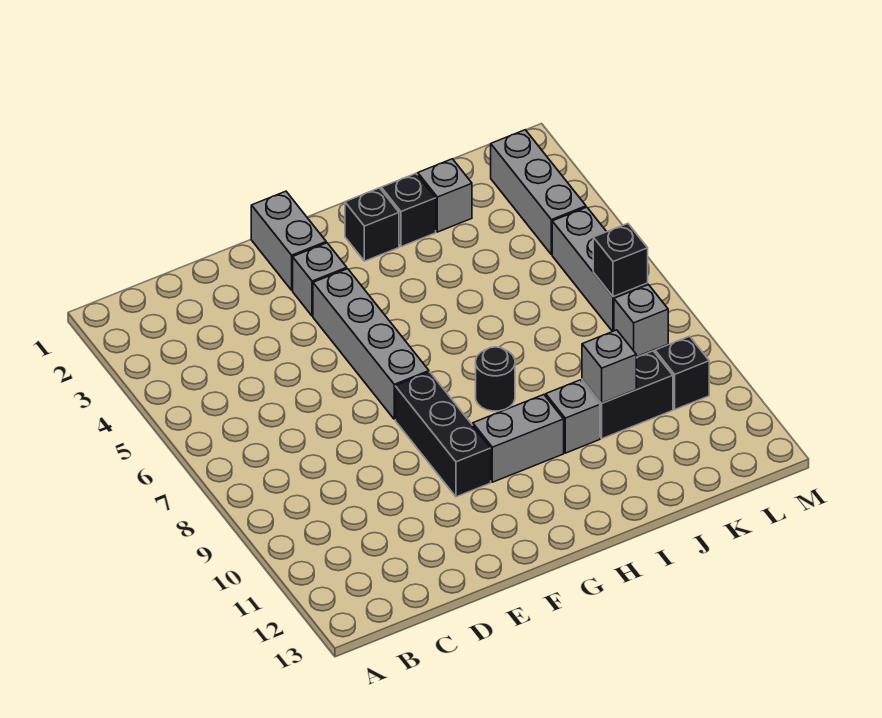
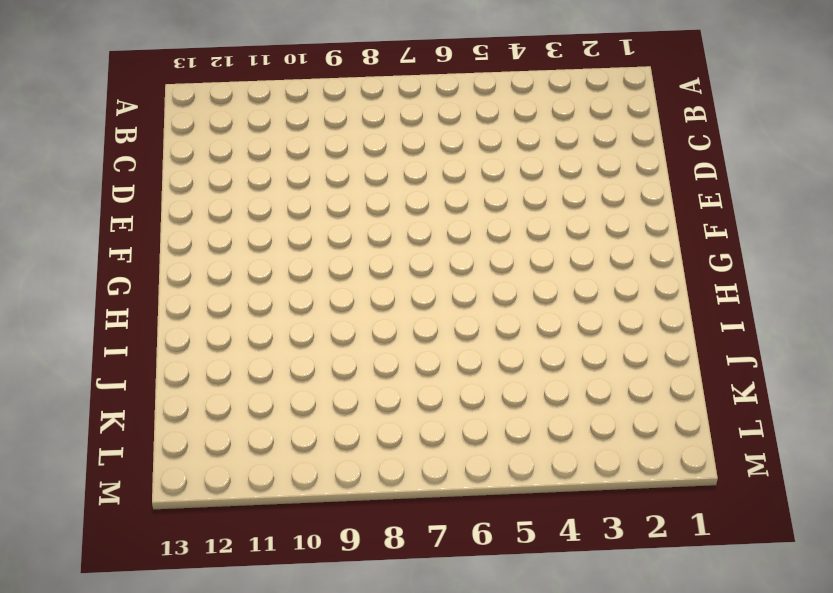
none -> grey brick F1:F2 level 1
none -> grey brick F3 level 1
none -> grey brick F4:F7 level 1

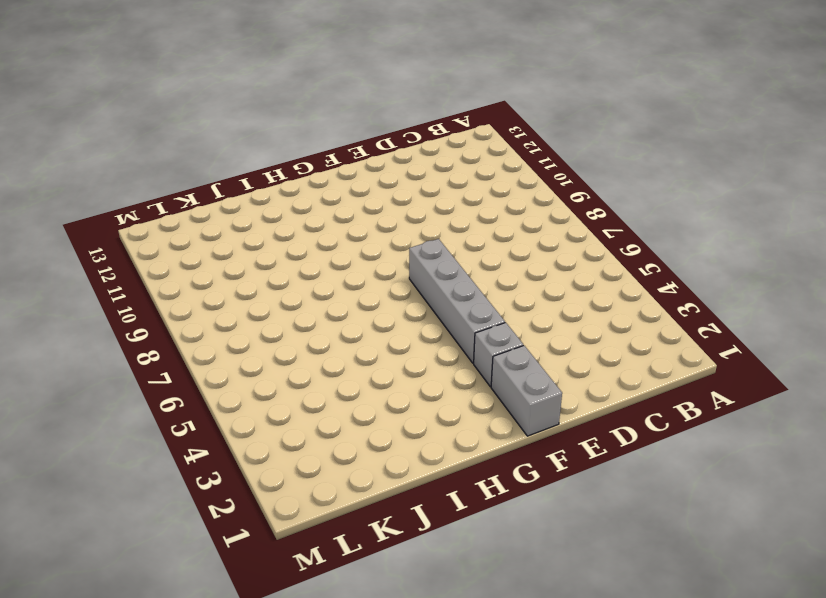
none -> black brick F8:F10 level 1
none -> grey brick G10:H10 level 1
none -> black brick H2 level 1

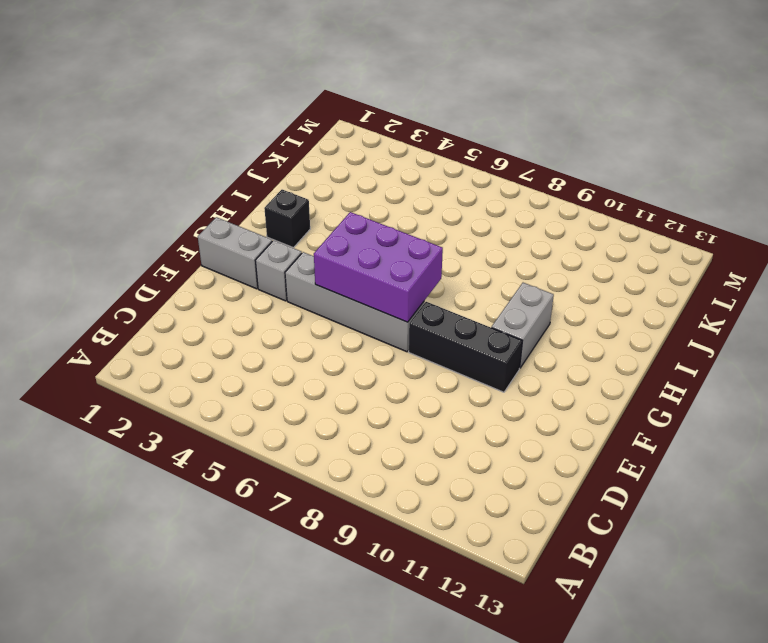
purple brick F5:G7 level 2 -> none
none -> black round brick H8 level 1
none -> black brick I2 level 1
none -> grey brick I10 level 1

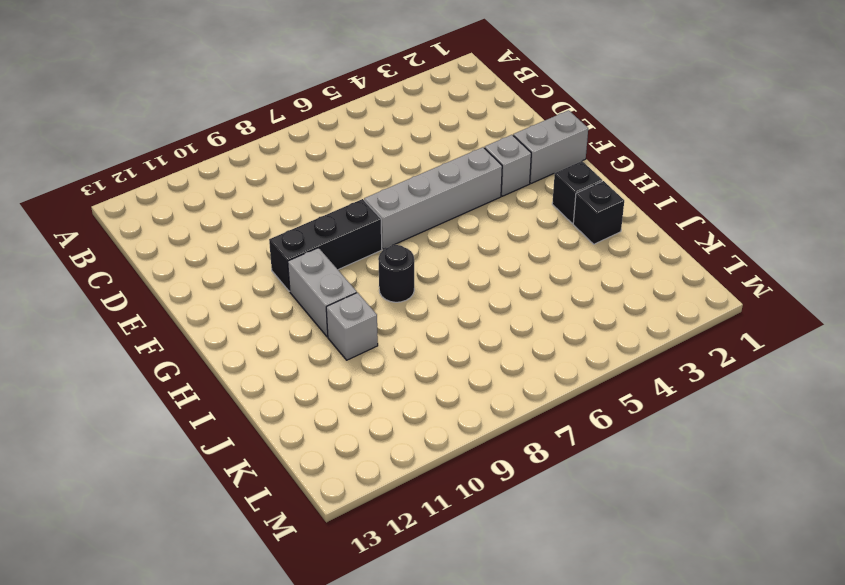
none -> grey brick J2 level 1
none -> black brick J10:K10 level 1
none -> grey brick L2:L4 level 1

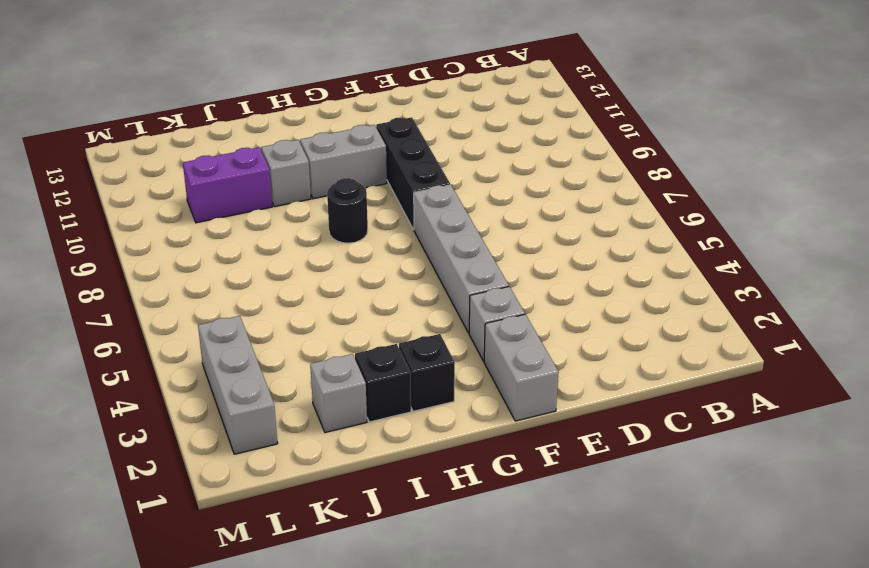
purple brick J10:K10 level 1 -> black brick J10:K10 level 1
none -> grey brick L5:L7 level 1
none -> grey brick L8 level 1
none -> black brick L10 level 1

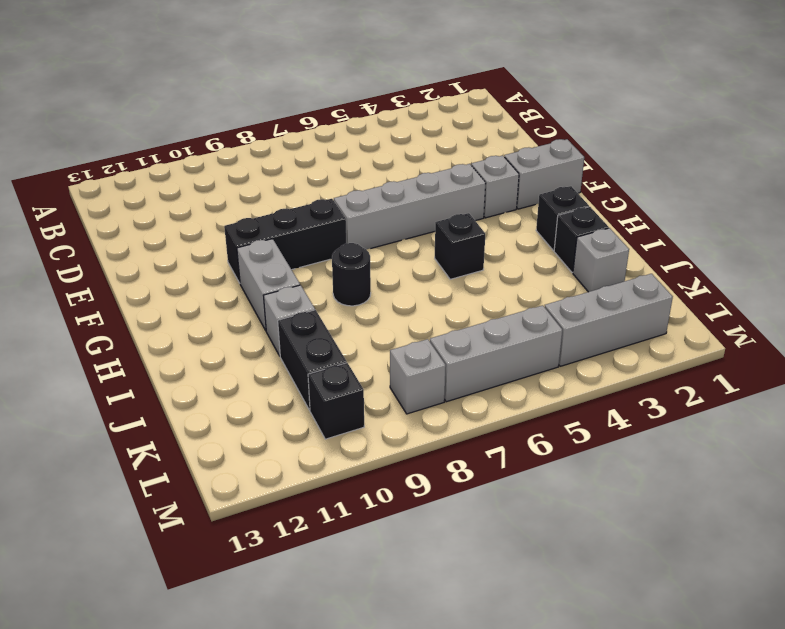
black brick H5 level 1 -> black brick L7 level 2
none -> grey brick J10 level 2

